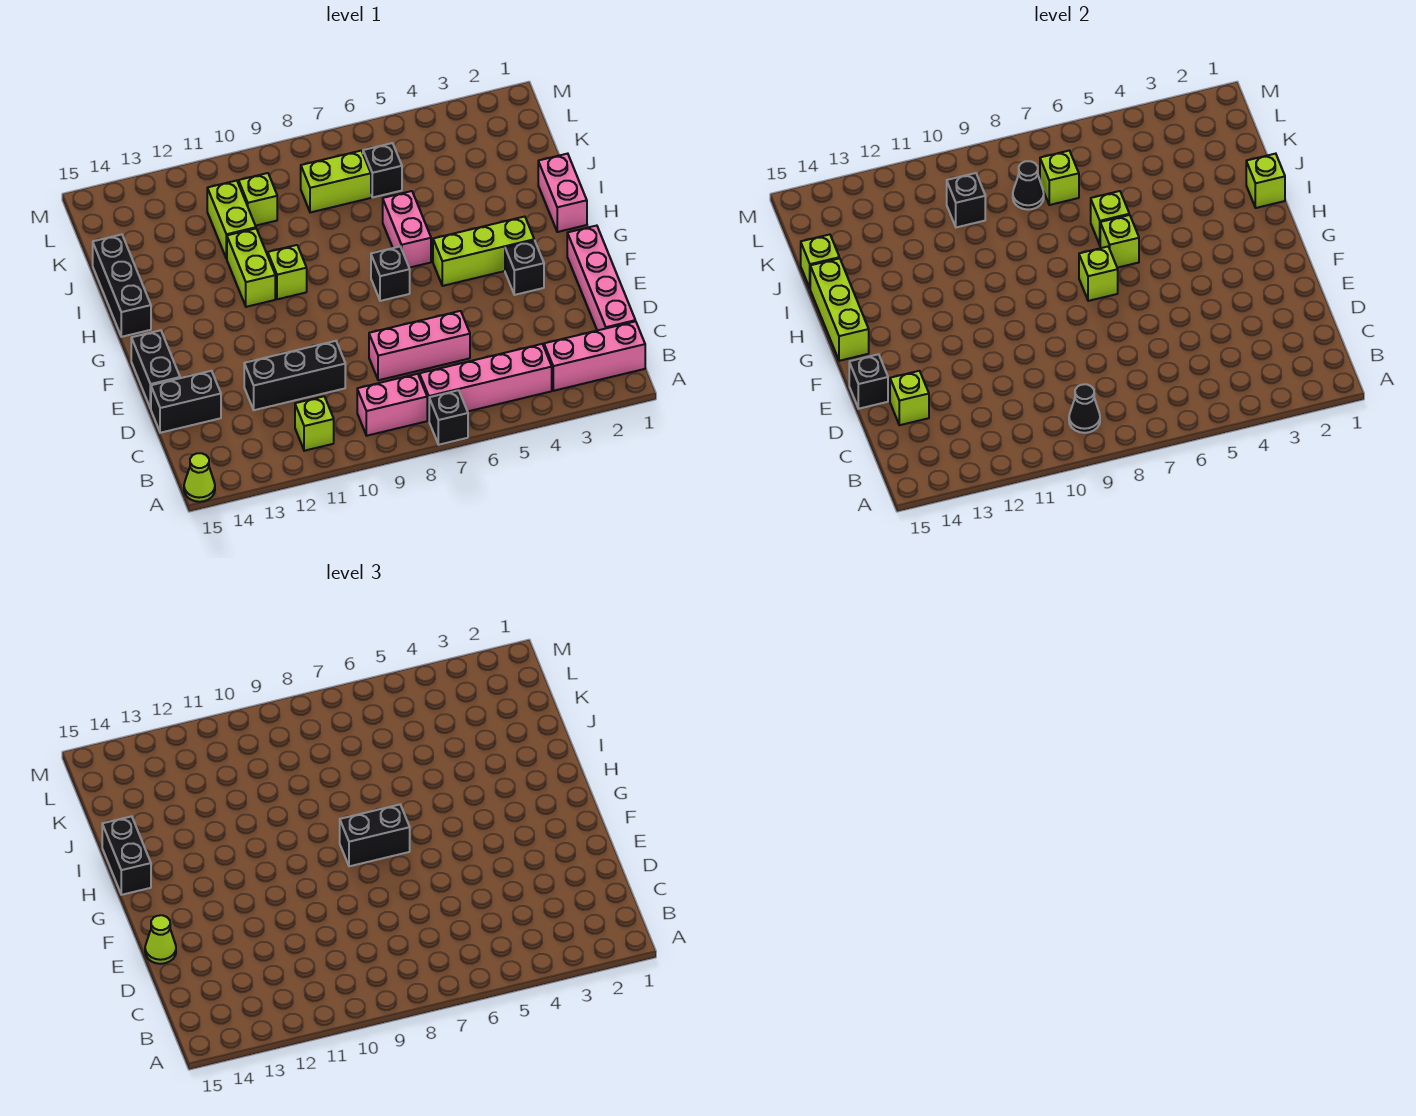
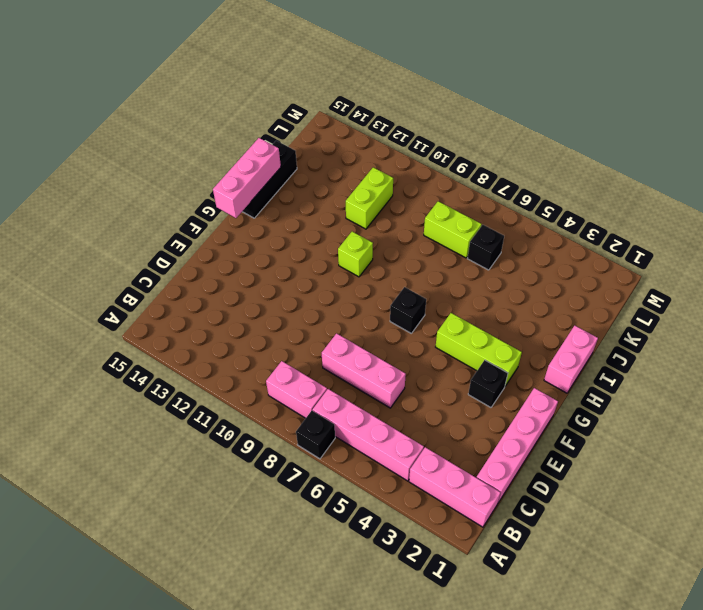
pink brick G15:I15 level 2 -> lime brick G15:I15 level 2
none -> lime cone A15 level 1
none -> lime brick B11 level 1
none -> black brick D10:D12 level 1
none -> black brick D14:D15 level 1

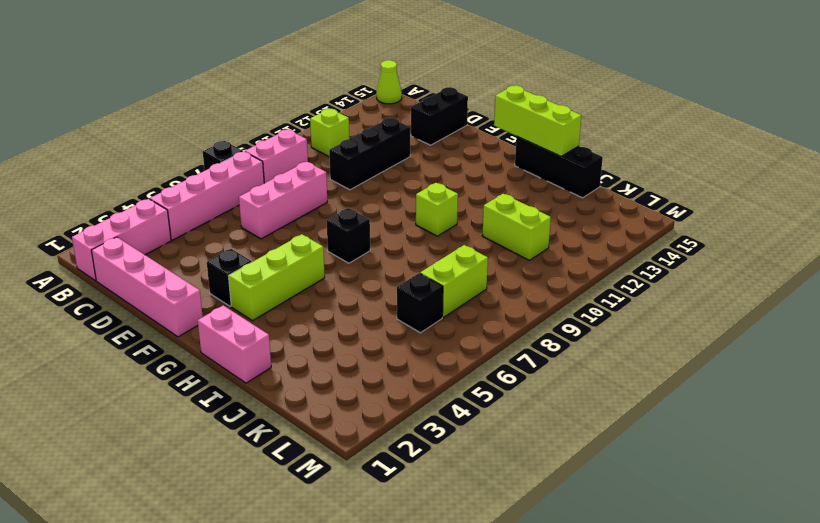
none -> black brick E15:F15 level 1
none -> pink brick H6:I6 level 1
none -> lime brick H11:I11 level 1
none -> lime brick K10 level 1

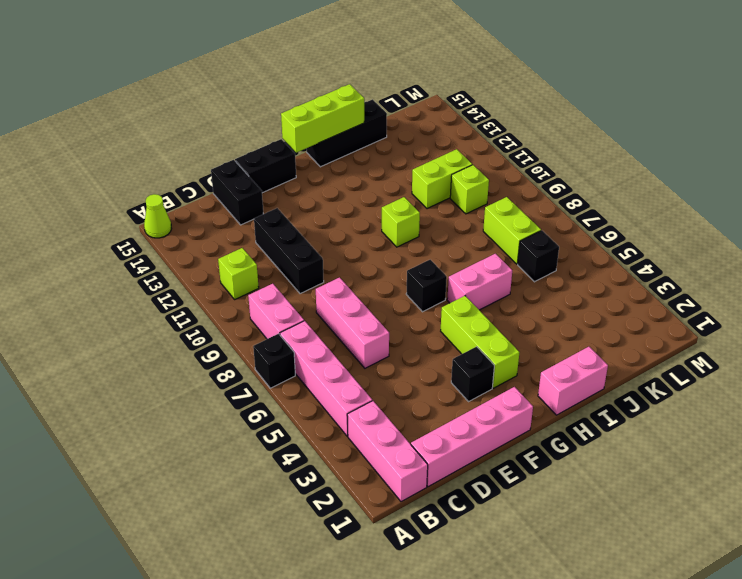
none -> lime brick H11:I11 level 1
none -> black cone B9 level 2
none -> lime brick D14 level 2
none -> black brick E15 level 2

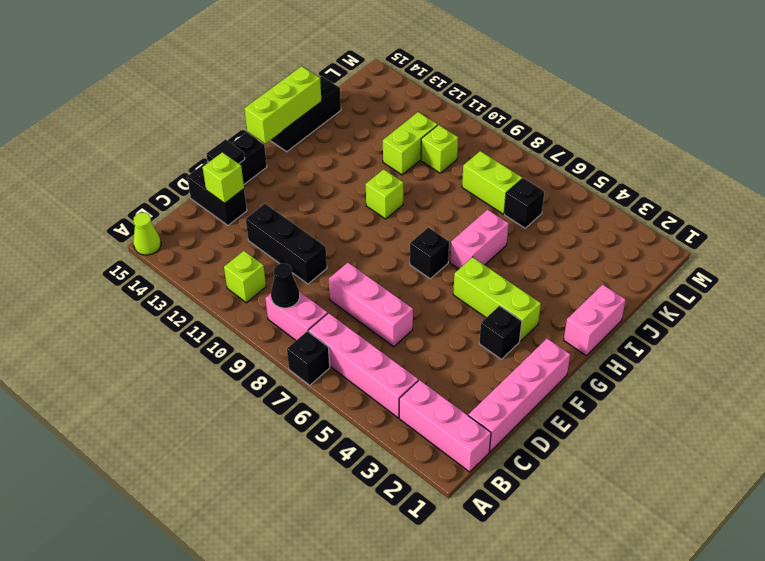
black tile E15 level 2 -> black brick E15 level 2
none -> lime brick H11:I11 level 1
none -> lime brick G7 level 2
none -> lime brick H6 level 2
none -> lime brick I1 level 2

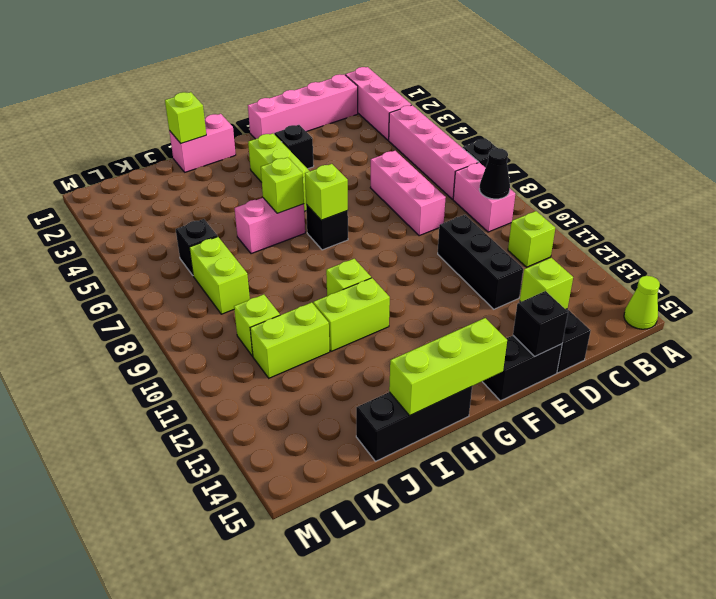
none -> lime brick I6 level 2
none -> lime brick J15 level 2
none -> lime brick K7 level 2
none -> black cone K8 level 2

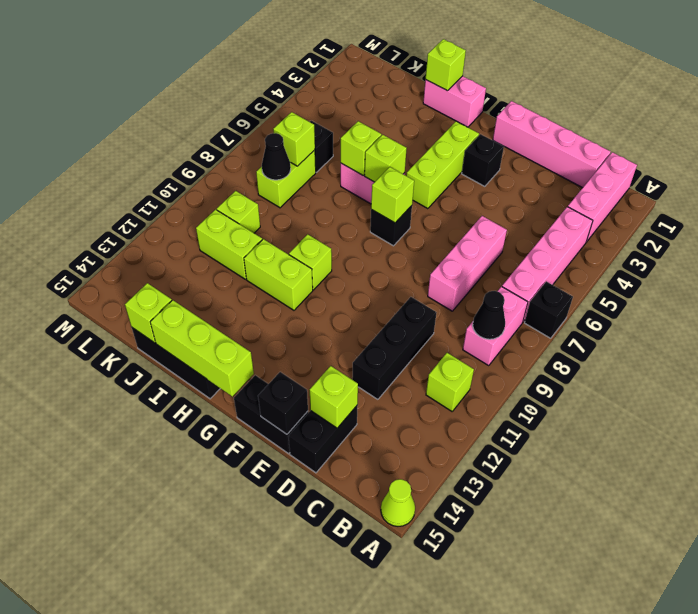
none -> black brick K10 level 2
none -> lime cone E15 level 3
none -> black brick G7:G8 level 3
none -> black brick H15:I15 level 3

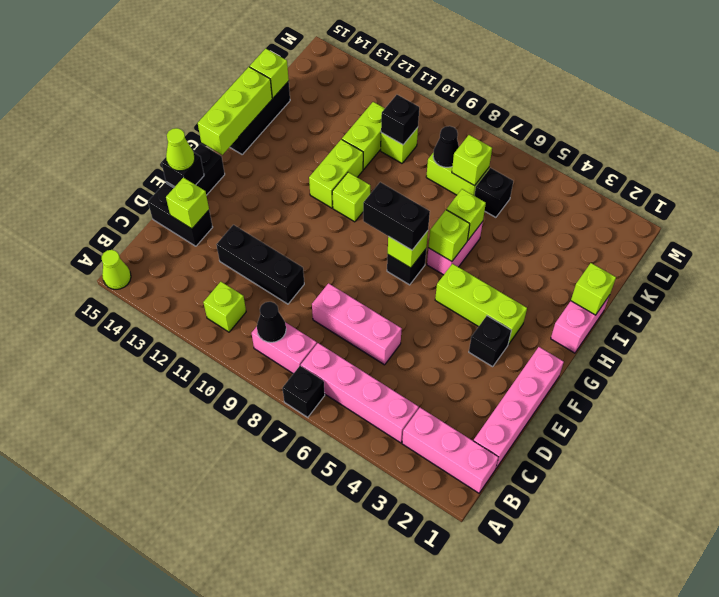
none -> black brick H15:I15 level 3

